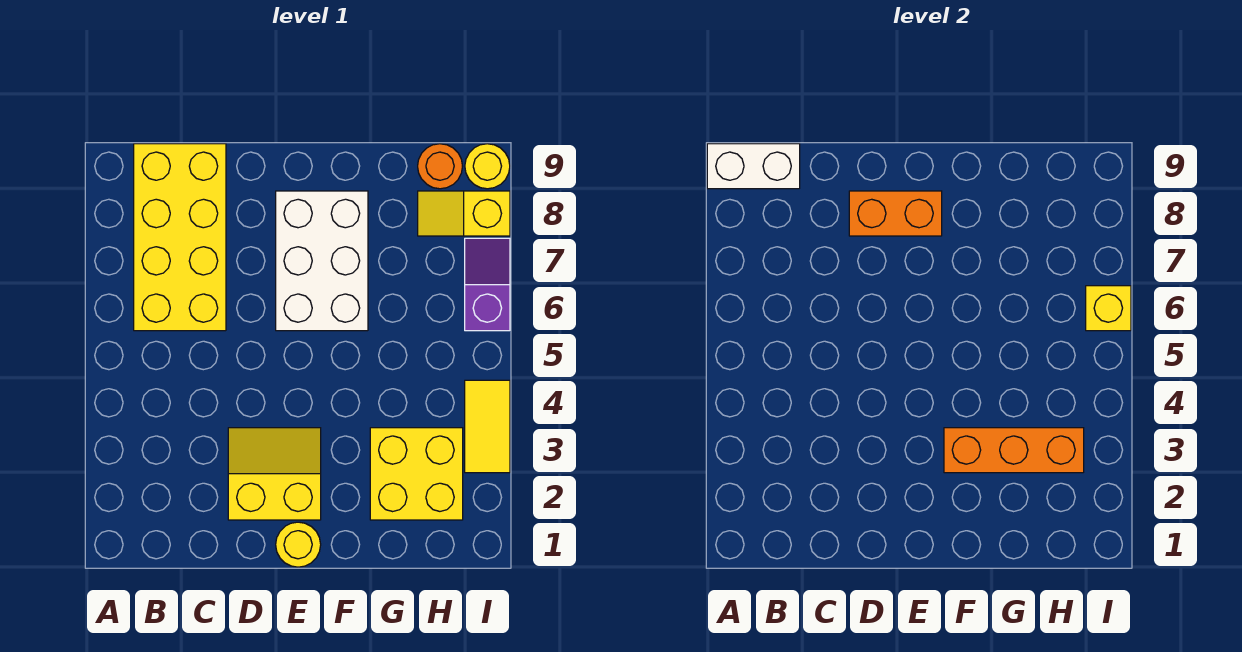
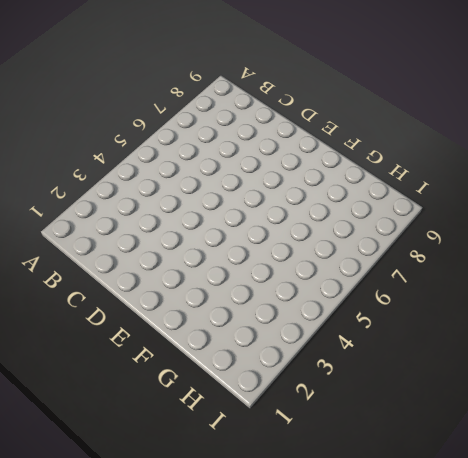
none -> yellow brick B6:C9 level 1
none -> yellow slope D2:E3 level 1 top 2
none -> yellow round brick E1 level 1

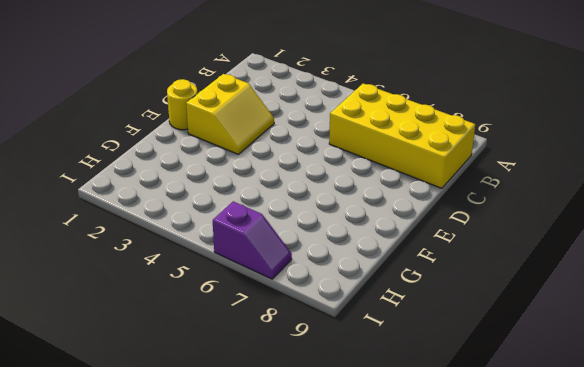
none -> white brick E6:F8 level 1
none -> yellow brick G2:H3 level 1
none -> yellow slope H8:I8 level 1 top I

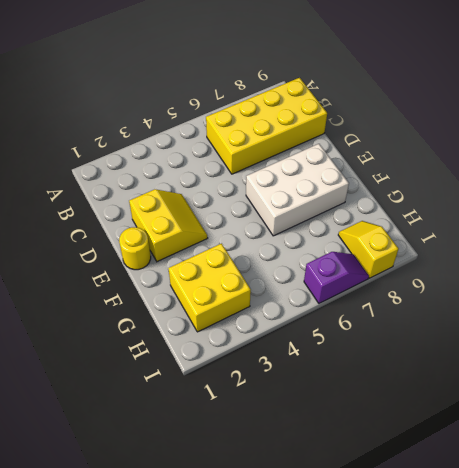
none -> orange round brick H9 level 1
none -> yellow tile I3:I4 level 1
none -> yellow round brick I9 level 1

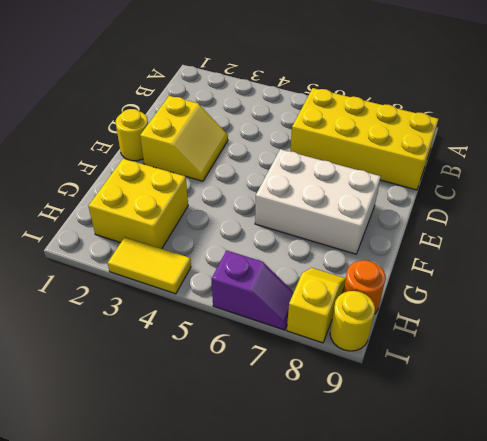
none -> white brick A9:B9 level 2
none -> orange brick D8:E8 level 2
none -> orange brick F3:H3 level 2

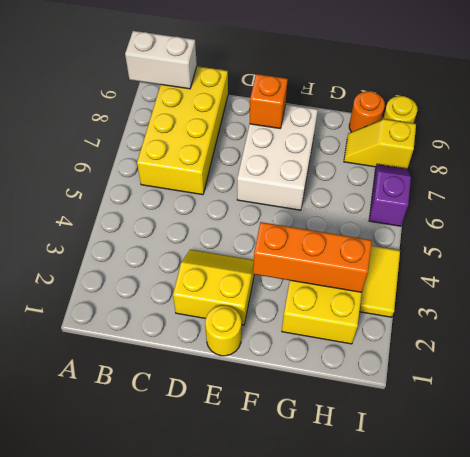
orange brick E8 level 2 -> orange brick D8:E8 level 2
none -> yellow brick I6 level 2

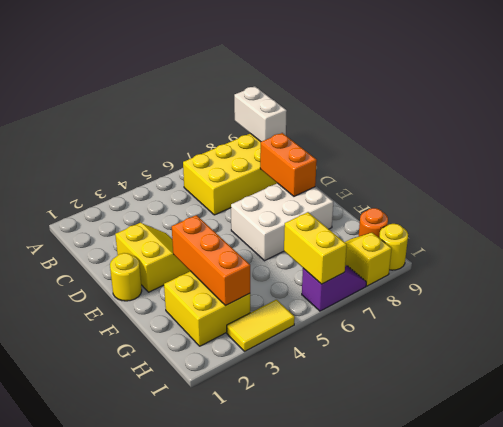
yellow brick H6:I6 level 2 -> yellow brick I6 level 2

